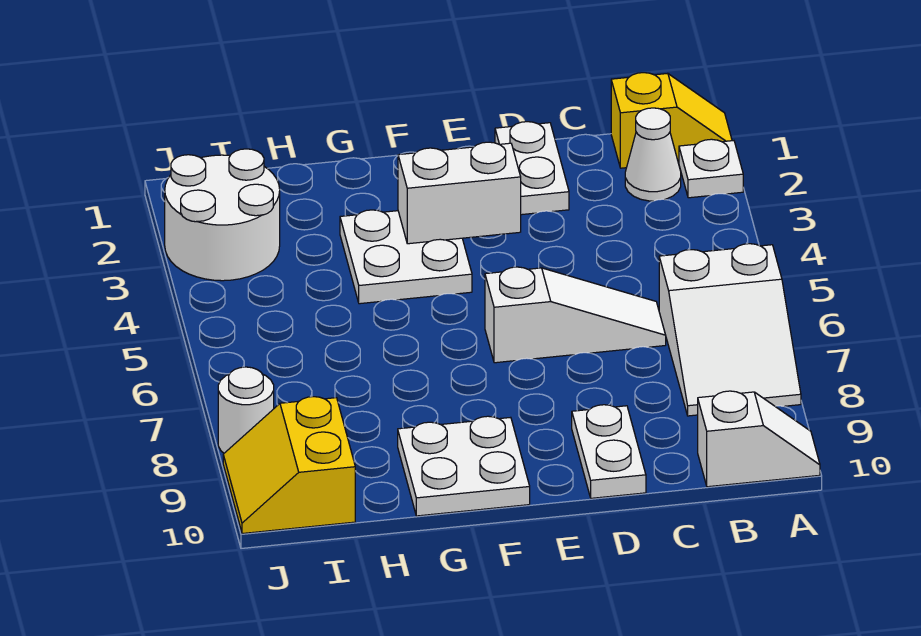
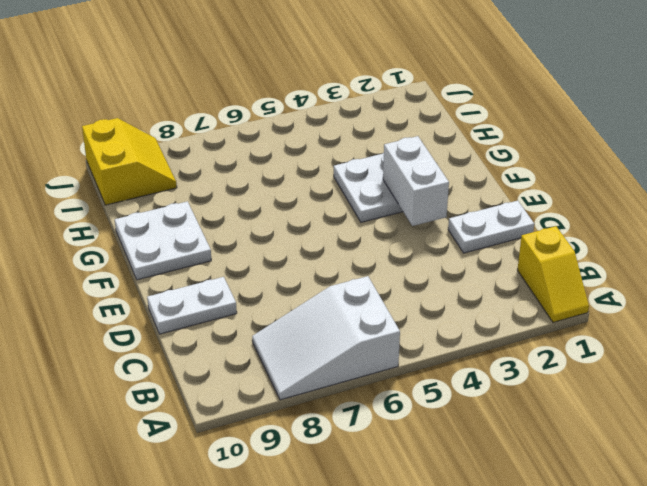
yellow slope I9:J10 level 1 top 10 -> yellow slope I9:J10 level 1 top I
none -> white plate A2 level 1
none -> white slope A10:B10 level 1 top B
none -> white cone B2 level 1

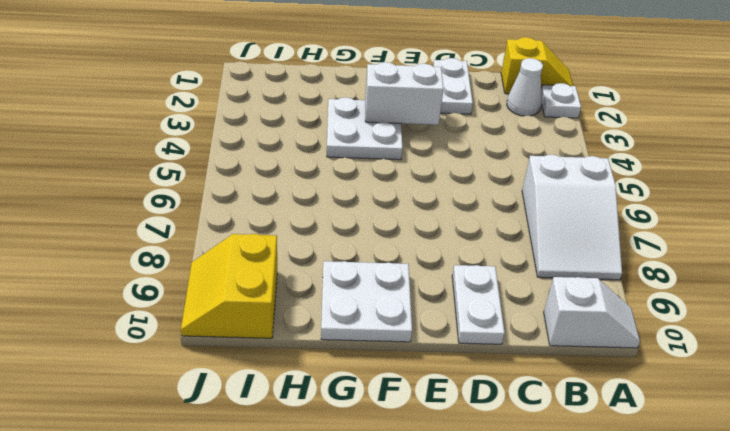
none -> white slope C6:E6 level 1 top E
none -> white round brick I2:J3 level 1
none -> white round brick J8 level 1

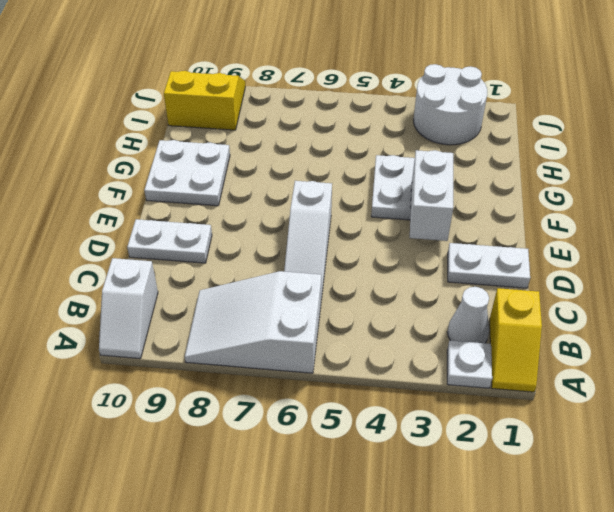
none -> white round brick J8 level 1

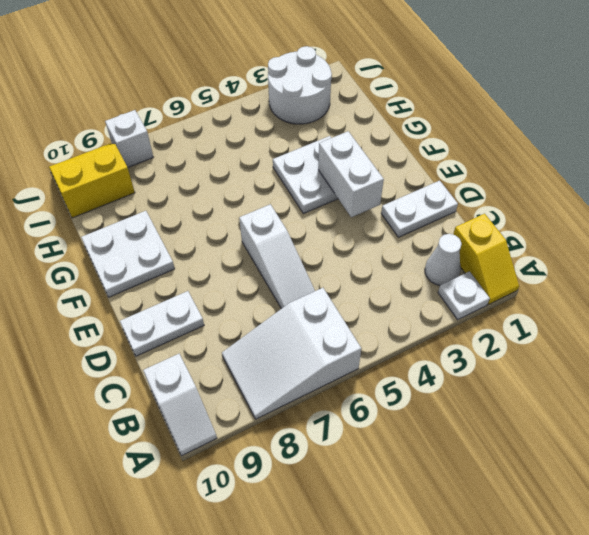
white brick J8 level 1 -> white round brick J8 level 1

